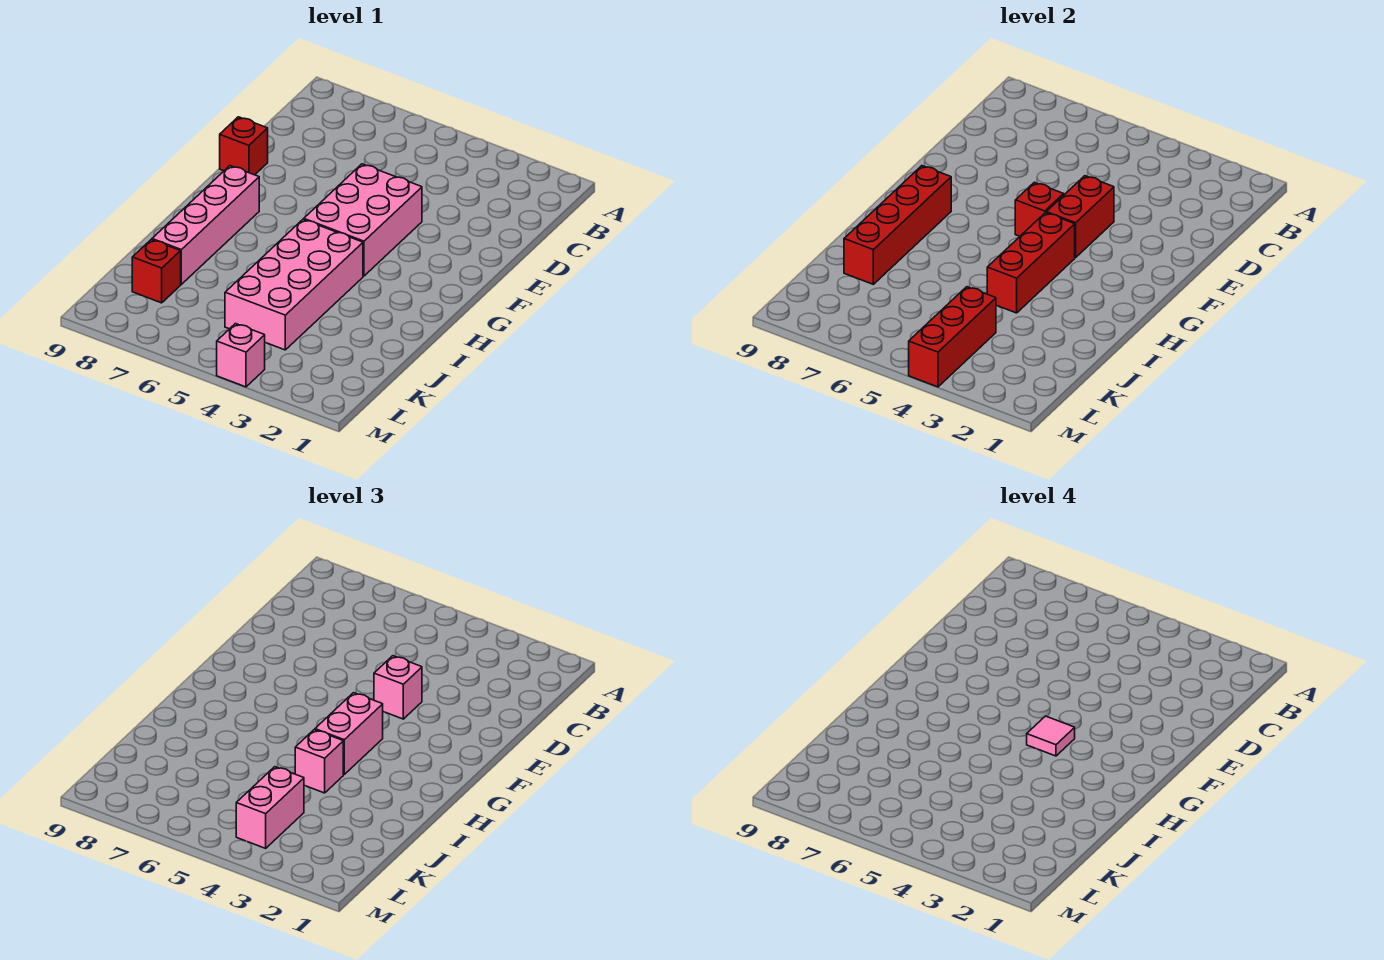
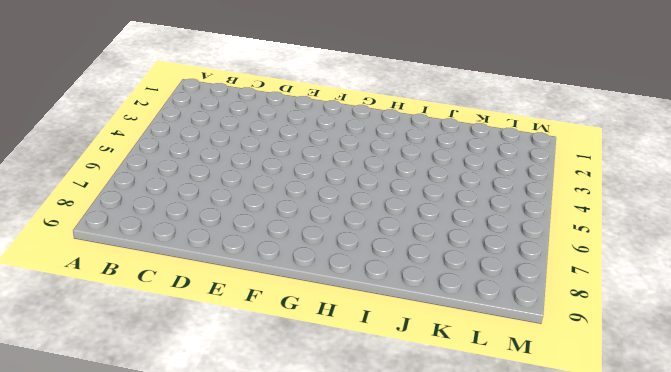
none -> pink brick E4:G5 level 1
none -> red brick E9 level 1
none -> pink brick G8:J8 level 1

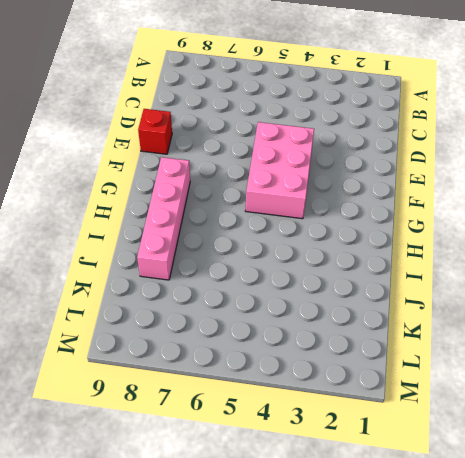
none -> pink brick H4:K5 level 1
none -> red brick K8 level 1
none -> pink brick M4 level 1

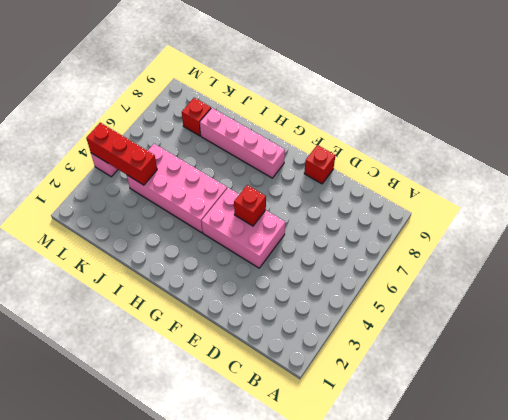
none -> red brick E4:F4 level 2
none -> red brick G4:I4 level 2
none -> red brick G8:J8 level 2

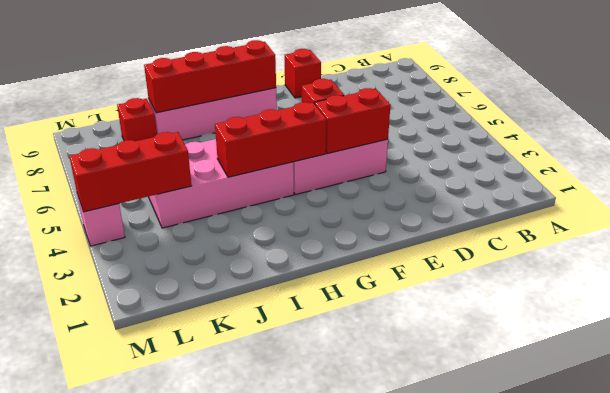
none -> pink brick E4 level 3
none -> pink brick G4:H4 level 3
none -> pink brick I4 level 3

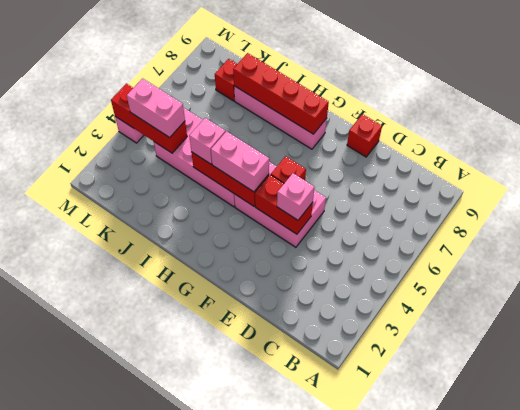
none -> pink tile G4 level 4

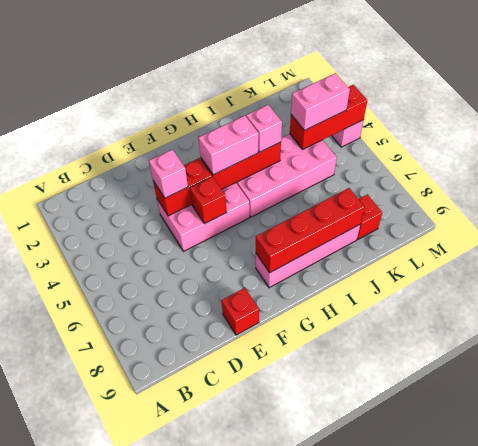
none -> pink tile G4 level 4

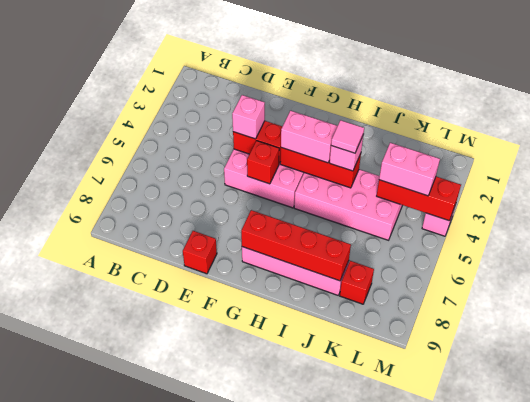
pink tile I4 level 4 -> pink tile G4 level 4

